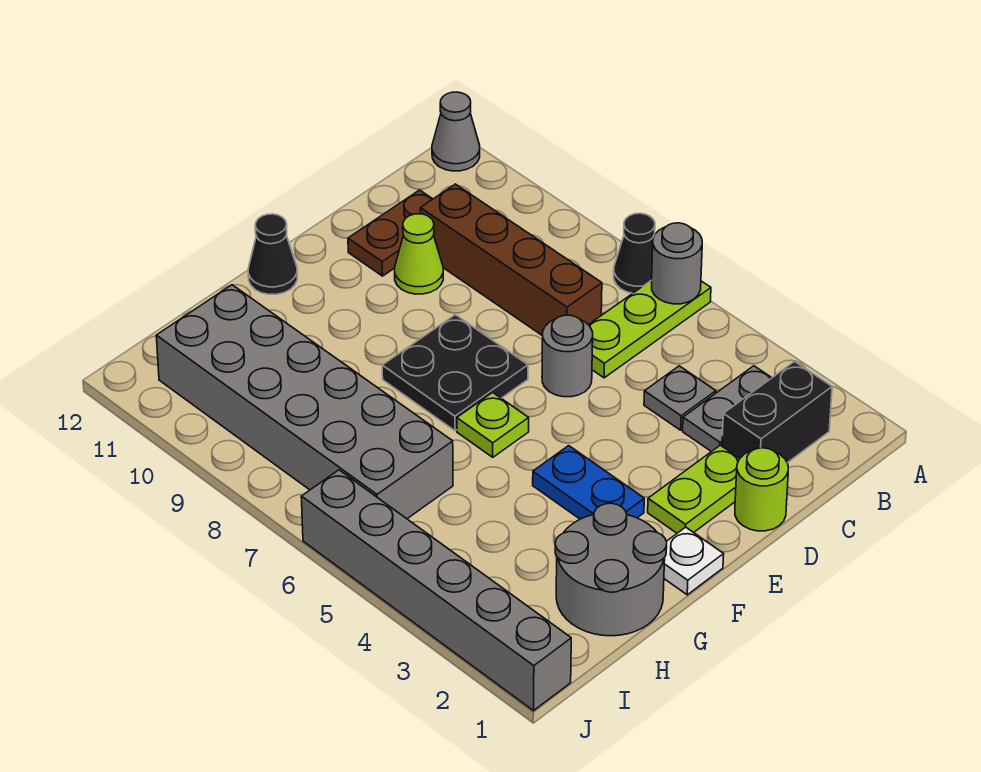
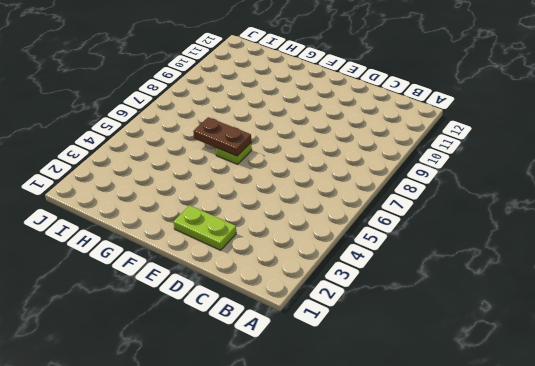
brown plate F6:G6 level 2 -> brown plate C11:D11 level 1
none -> lime plate A6:C6 level 1
none -> black cone A7 level 1
none -> grey cone A12 level 1

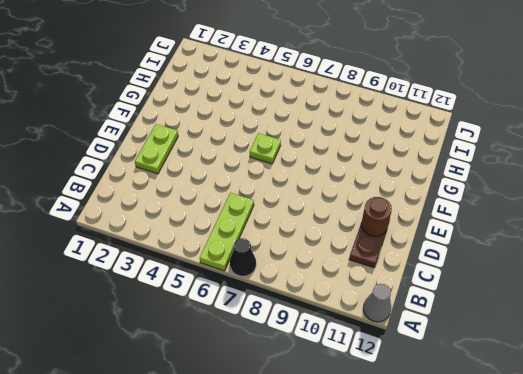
brown round brick D11 level 2 -> none
none -> black brick B2:C2 level 1
none -> grey plate B3:C3 level 1
none -> grey plate C4 level 1

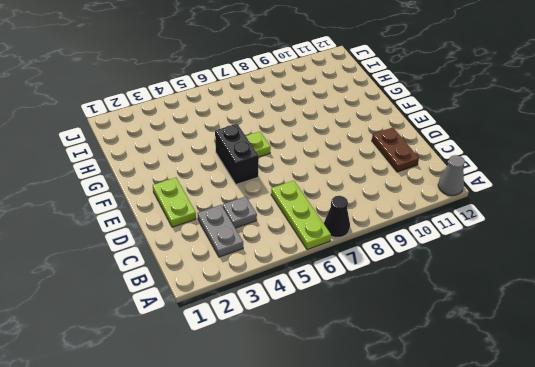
black brick E5:F5 level 1 -> black brick B2:C2 level 1
none -> brown brick C7:C10 level 1
none -> lime round brick D1 level 1
none -> grey round brick D6 level 1

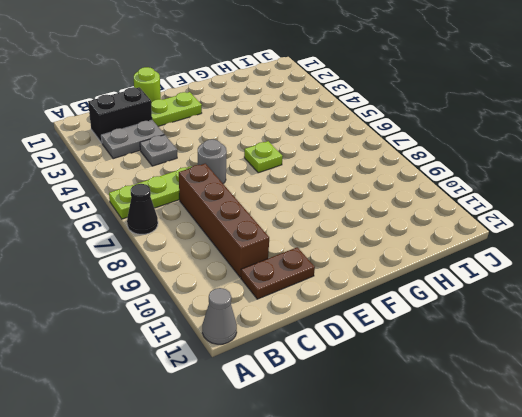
none -> lime cone D10 level 1
none -> black plate E7:F8 level 1
none -> white plate F1 level 1

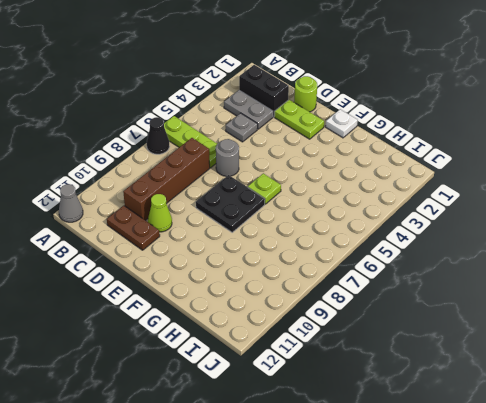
none -> blue plate F3:F4 level 1
none -> black cone F12 level 1
none -> grey round brick G1:H2 level 1

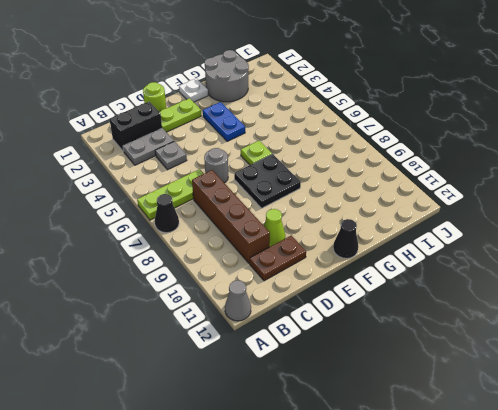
none -> grey brick H6:I11 level 1
none -> grey brick J1:J6 level 1
none -> grey round brick A6 level 2

